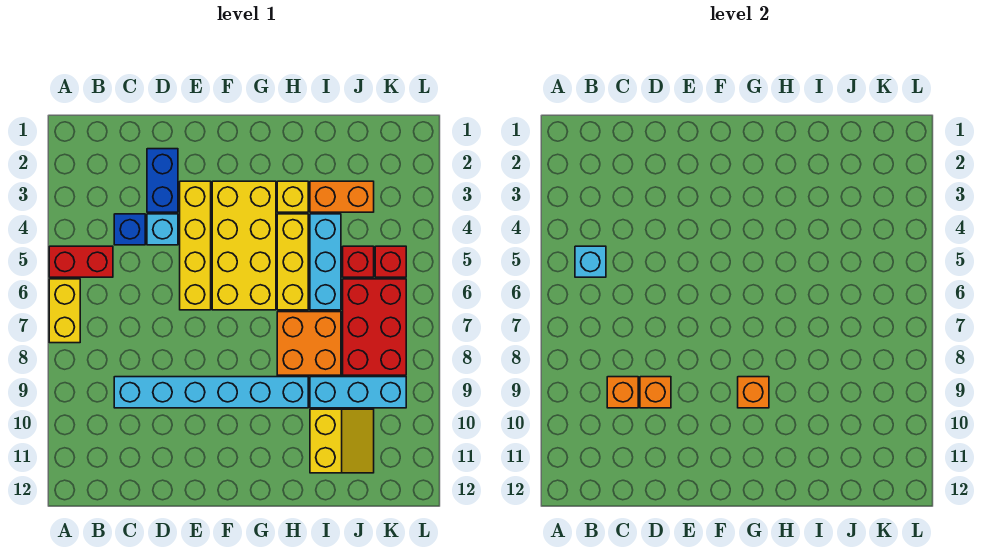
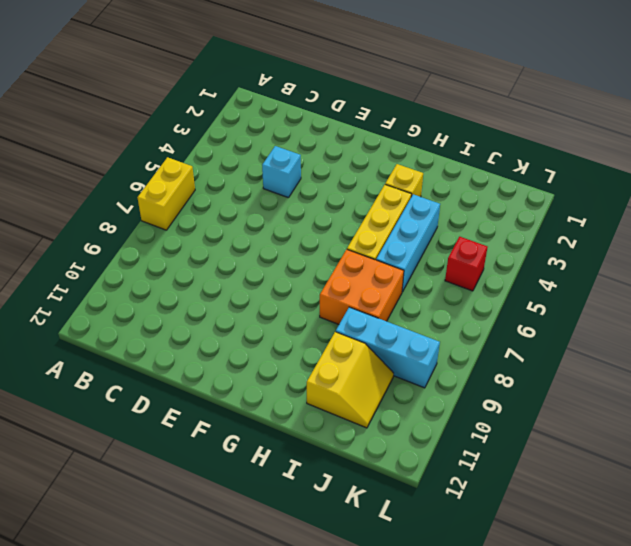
none -> red brick A5:B5 level 1
none -> blue brick C4 level 1
none -> cyan brick C9:H9 level 1

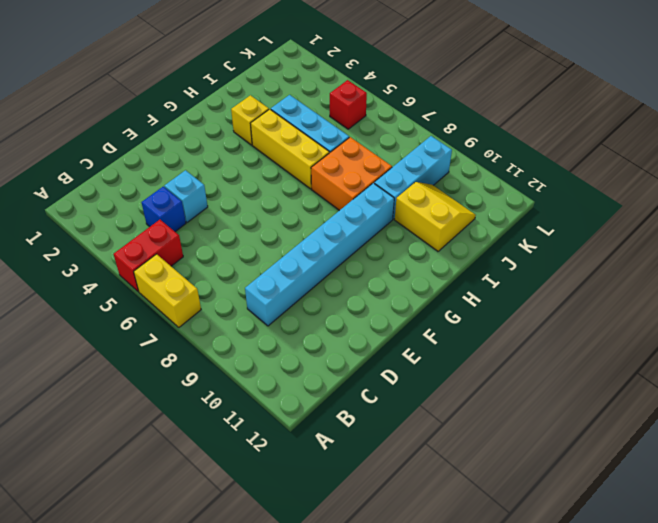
none -> blue brick D2:D3 level 1
none -> yellow brick E3:E6 level 1
none -> yellow brick F3:G6 level 1

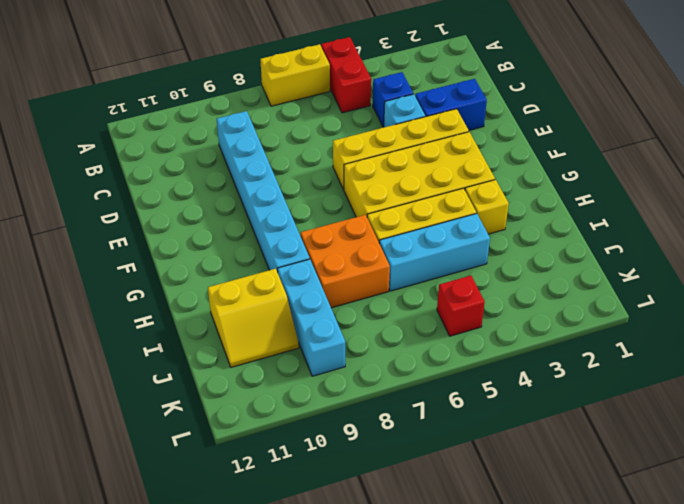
none -> orange brick I3:J3 level 1
none -> red brick J5 level 1
none -> red brick J6:K8 level 1

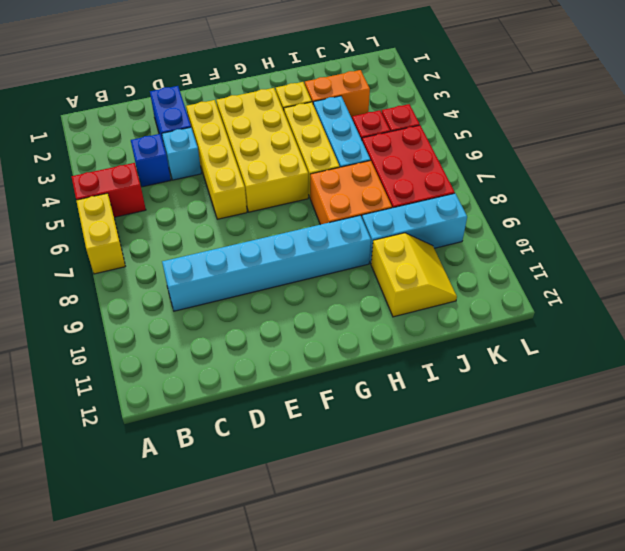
none -> cyan brick B5 level 2
none -> orange brick C9 level 2
none -> orange brick D9 level 2

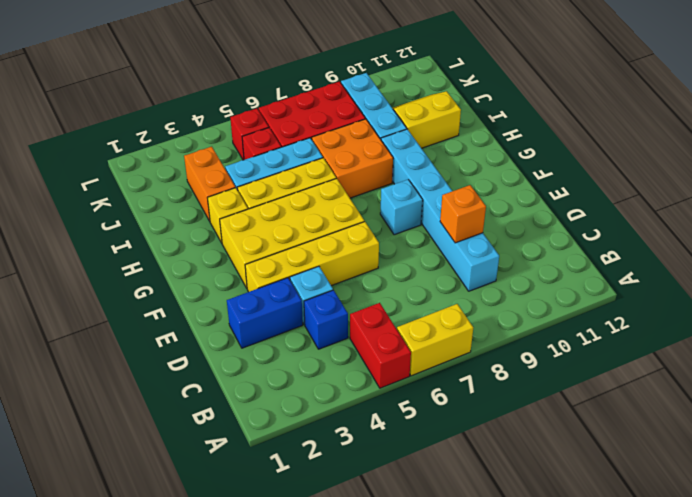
cyan brick F8 level 1 -> cyan brick B5 level 2
none -> orange brick C9 level 2
none -> orange brick G9 level 2

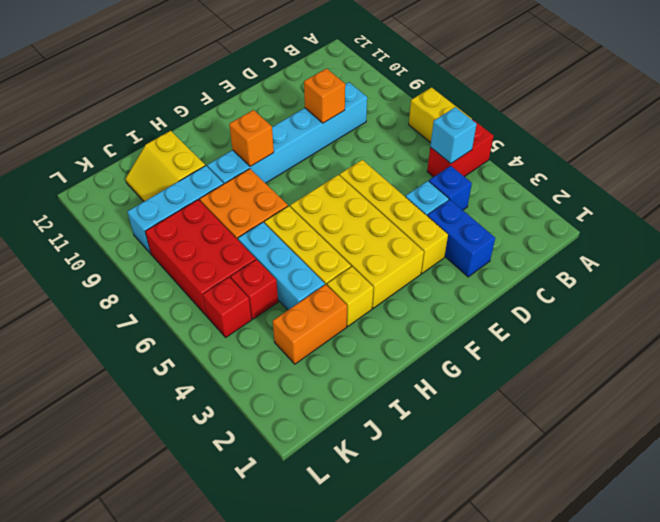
none -> orange brick C9 level 2

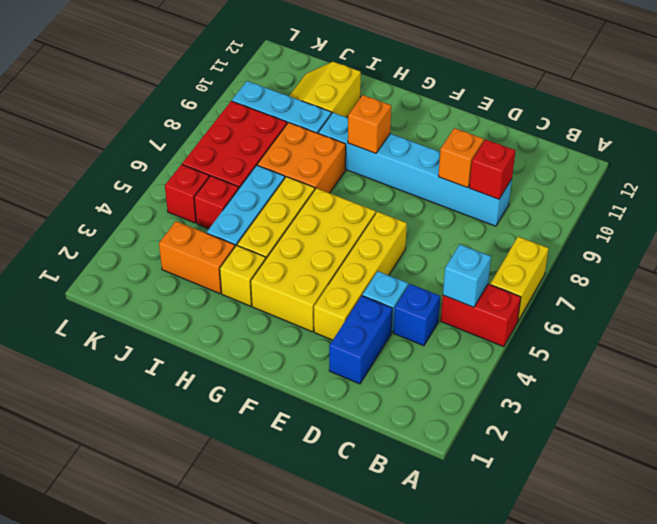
red brick C9 level 2 -> orange brick C9 level 2

